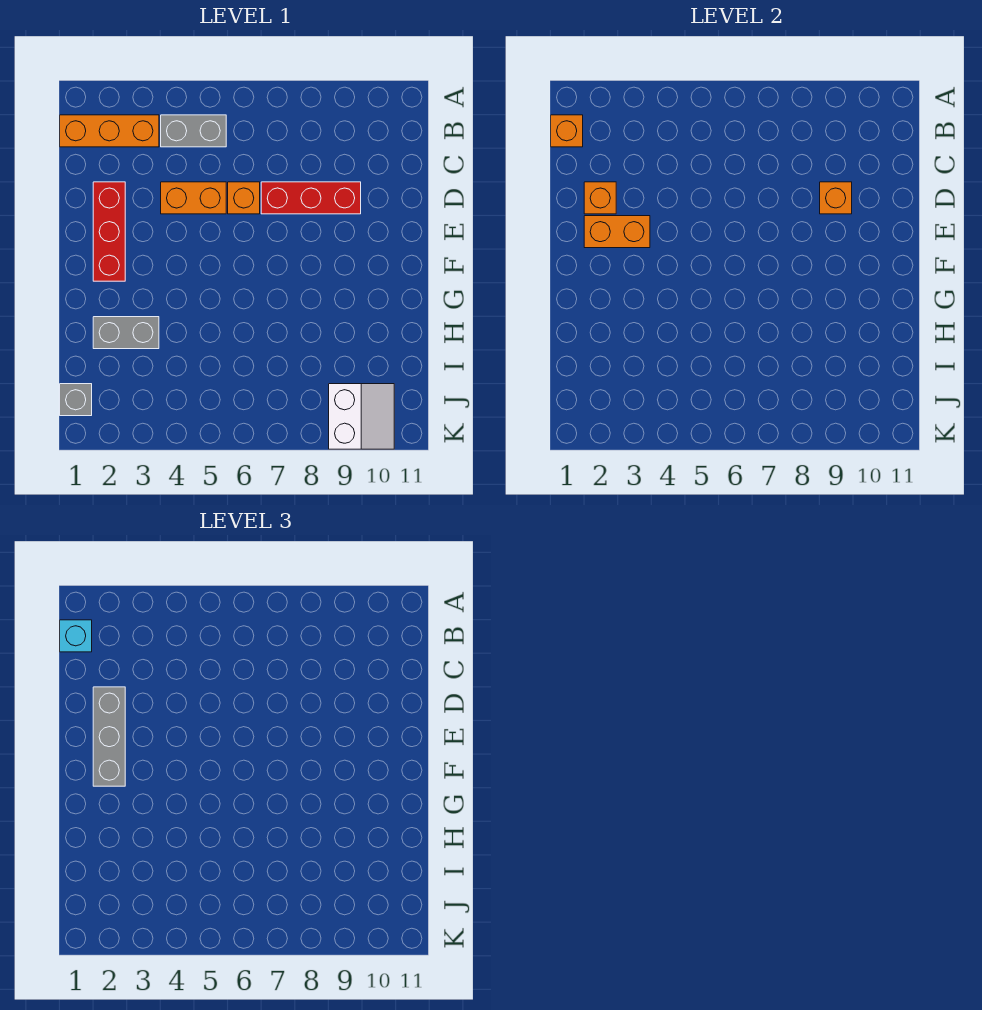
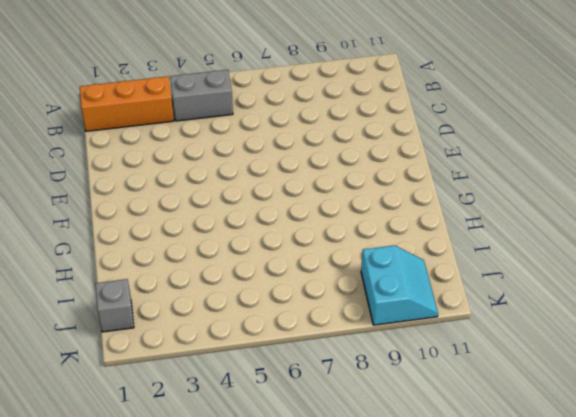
cyan slope J9:K10 level 1 top 9 -> white slope J9:K10 level 1 top 9
none -> red brick D2:F2 level 1
none -> orange brick D4:D5 level 1
none -> orange brick D6 level 1

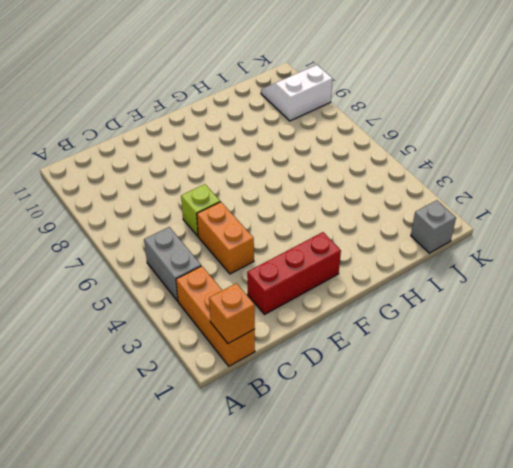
lime brick D6 level 1 -> orange brick D6 level 1
none -> red brick D7:D9 level 1
none -> grey brick H2:H3 level 1
none -> orange brick D2 level 2

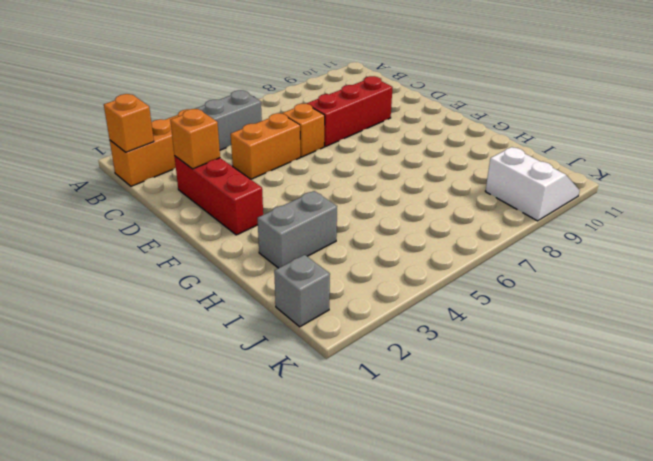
none -> orange brick D9 level 2
none -> orange brick E2:E3 level 2
none -> cyan brick B1 level 3

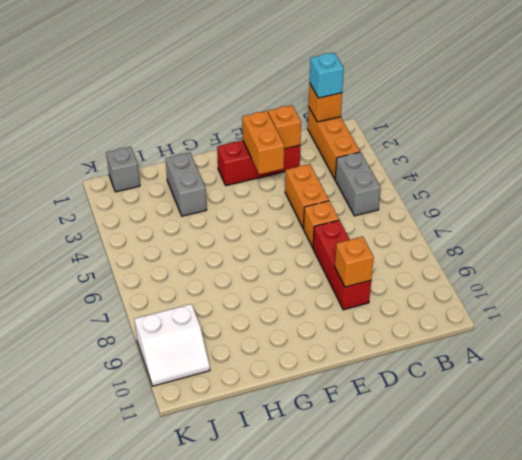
none -> grey brick D2:F2 level 3

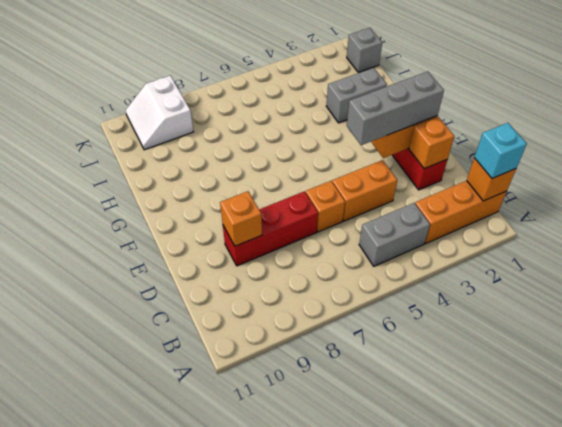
grey brick E2:E4 level 3 -> grey brick D2:F2 level 3

